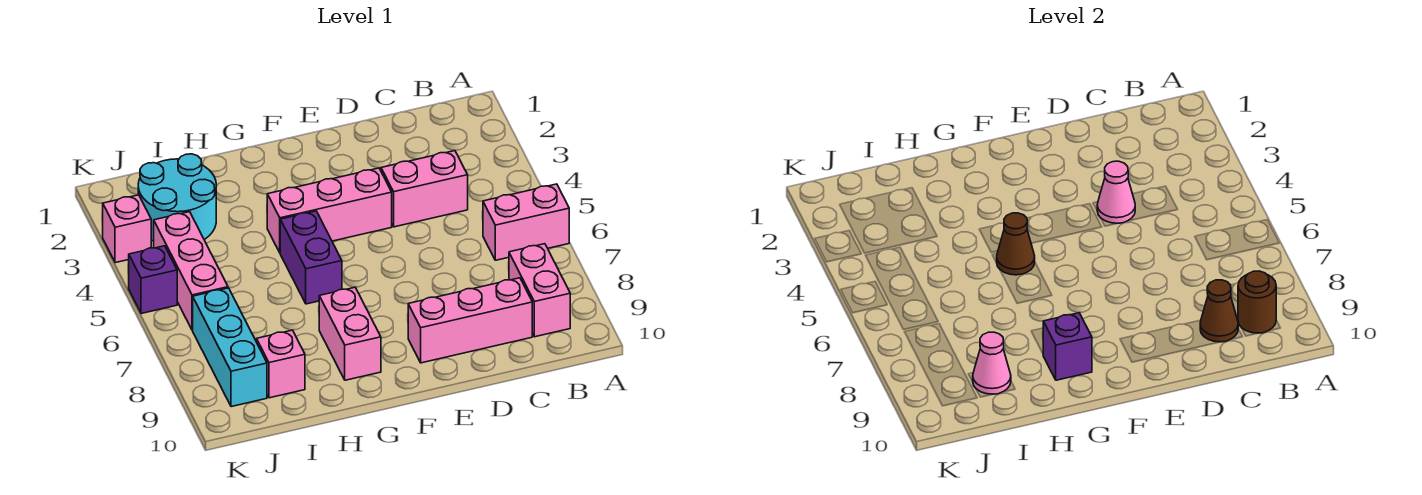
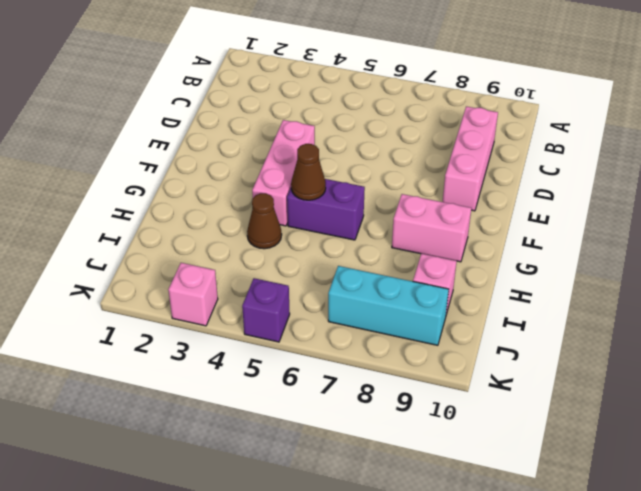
brown cone H4 level 1 -> brown cone C9 level 2
none -> pink brick A6:B6 level 1
none -> pink brick B8:B9 level 1
none -> pink brick C4:D4 level 1

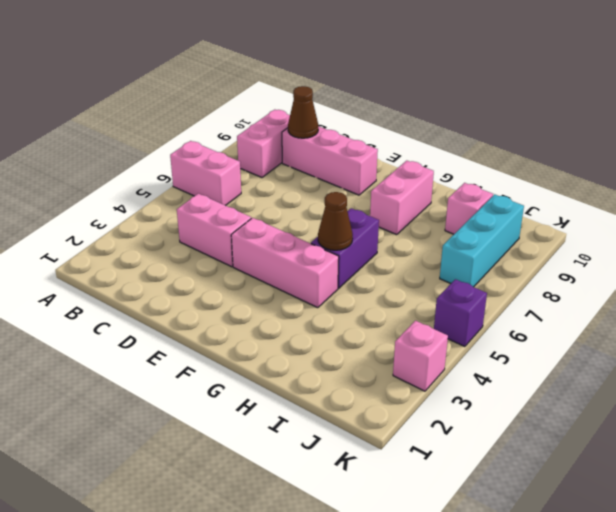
none -> cyan round brick I2:J3 level 1
none -> pink brick J4:J6 level 1
none -> brown round brick B9 level 2

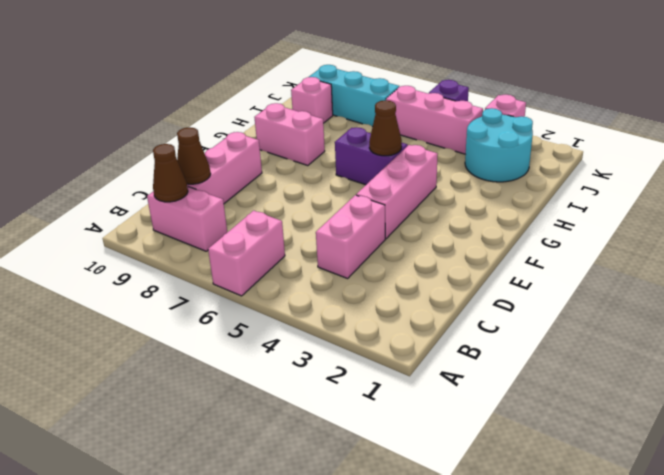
brown cone B9 level 2 -> brown round brick B9 level 2
none -> pink cone D4 level 2
none -> purple brick G9 level 2
none -> pink cone I9 level 2

